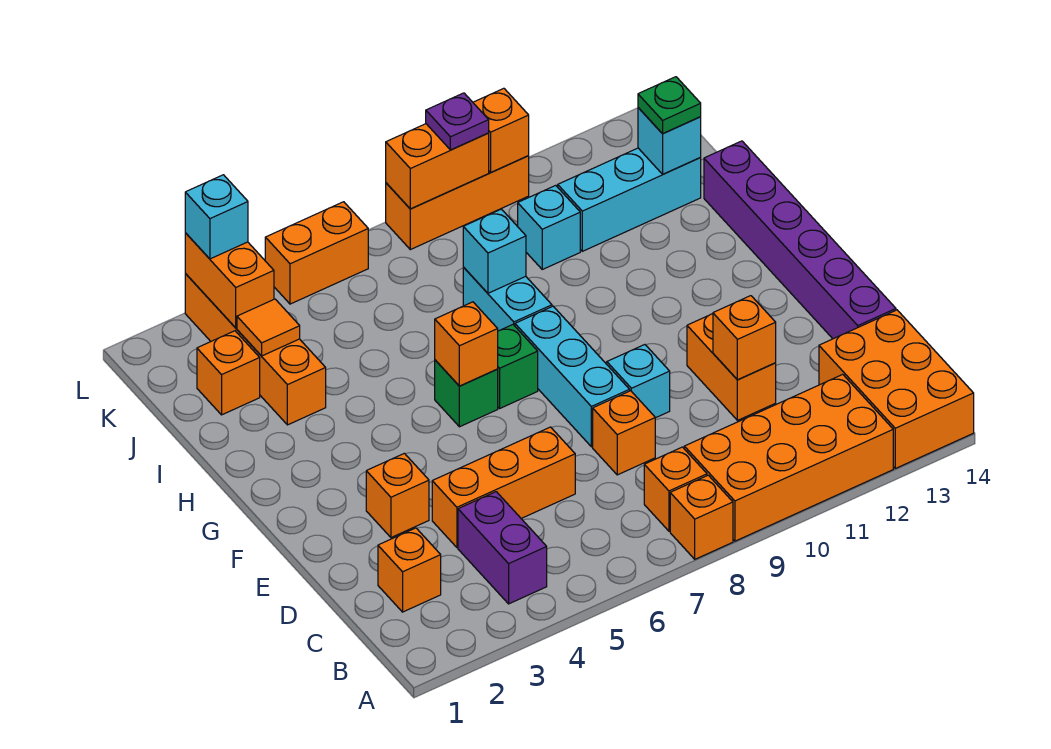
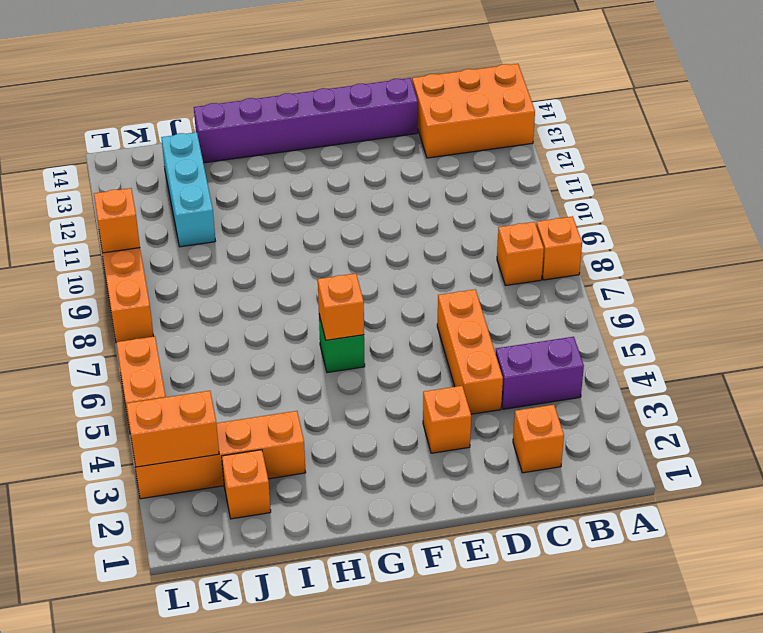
none -> orange brick A9:B12 level 1
none -> orange brick D8 level 1
none -> orange brick D11:E11 level 1
none -> cyan brick E8:G8 level 1

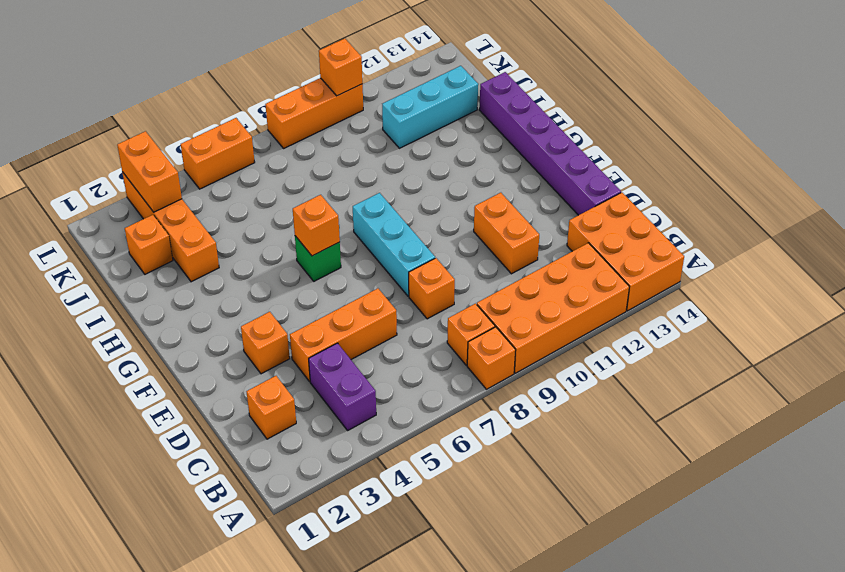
none -> cyan brick E9 level 1
none -> green brick G7 level 1
none -> cyan brick H8:I8 level 1
none -> cyan brick J10 level 1

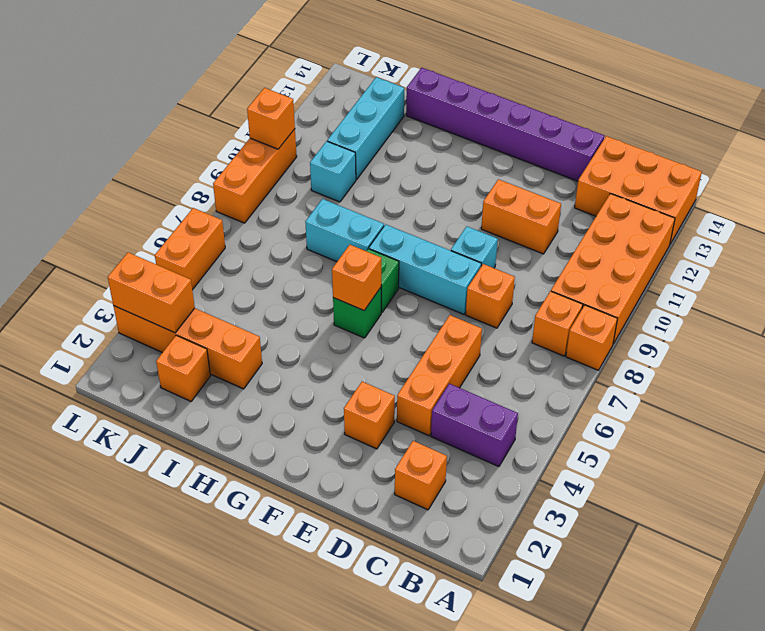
none -> orange brick D11 level 2
none -> cyan brick I8 level 2
none -> orange tile J3 level 2
none -> cyan brick J13 level 2

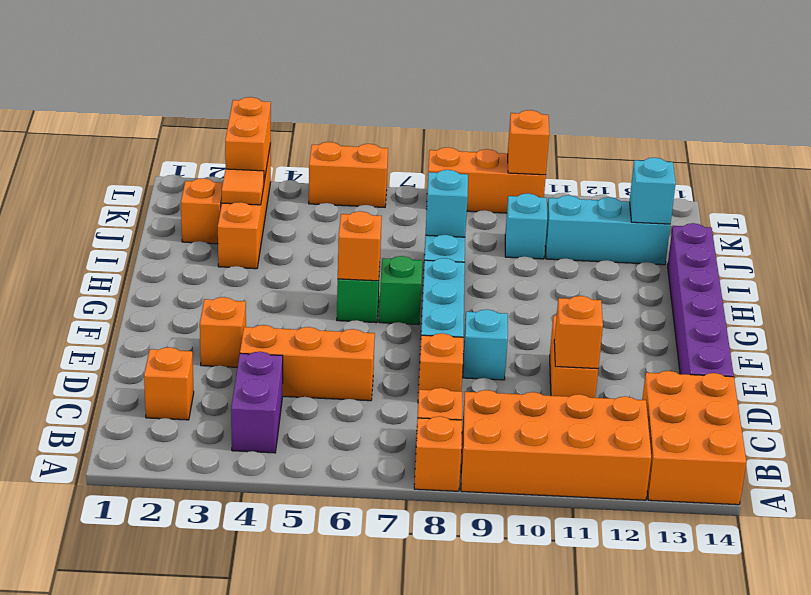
none -> orange brick L8:L9 level 2
none -> green plate J13 level 3
none -> cyan brick L3 level 3
none -> purple plate L9 level 3

